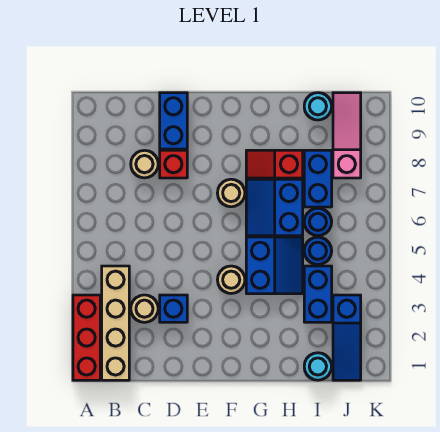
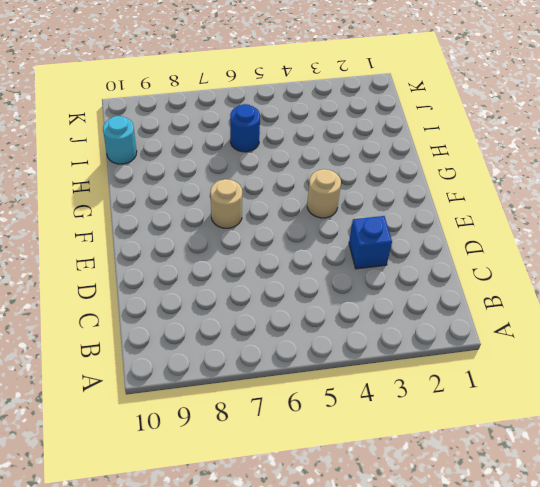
none -> red brick A1:A3 level 1
none -> tan brick B1:B4 level 1
none -> tan round brick C3 level 1

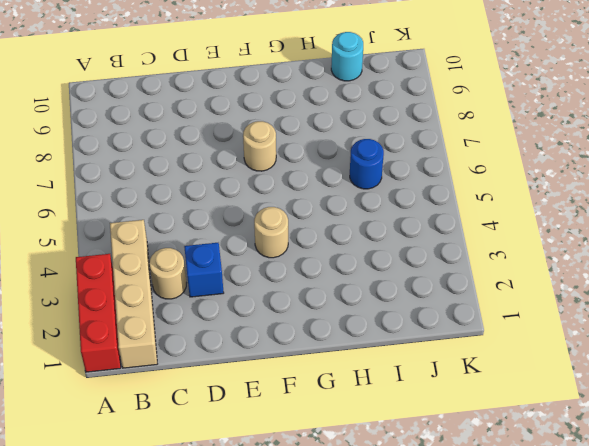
none -> tan round brick C8 level 1
none -> red brick D8 level 1
none -> blue brick D9:D10 level 1

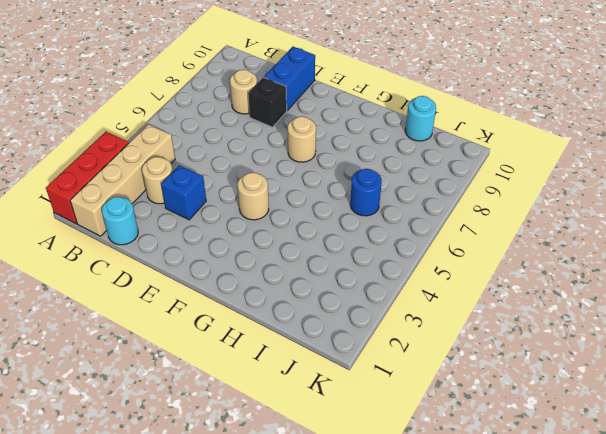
cyan round brick C1 level 1 -> cyan round brick I1 level 1
black brick D8 level 1 -> red brick D8 level 1
none -> blue slope G4:H5 level 1 top G
none -> blue slope G6:H7 level 1 top H
none -> red slope G8:H8 level 1 top H

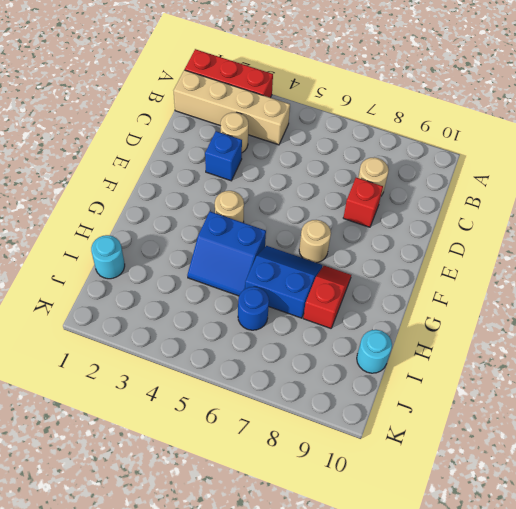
none -> blue brick D9:D10 level 1
none -> blue brick I3:I4 level 1
none -> blue round brick I5 level 1

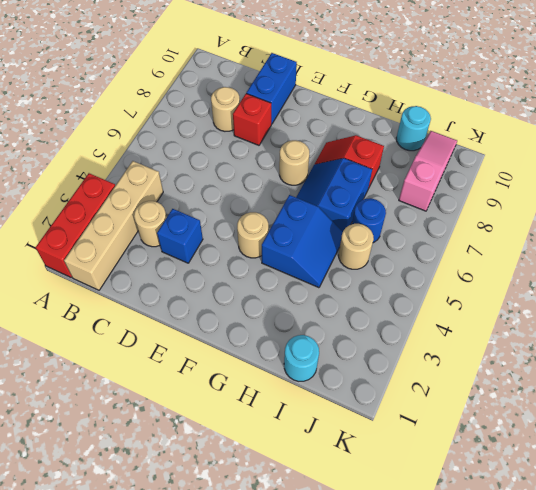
tan round brick I5 level 1 -> blue round brick I5 level 1
none -> blue brick I3:I4 level 1
none -> blue brick I7:I8 level 1
none -> blue slope J1:J3 level 1 top 3

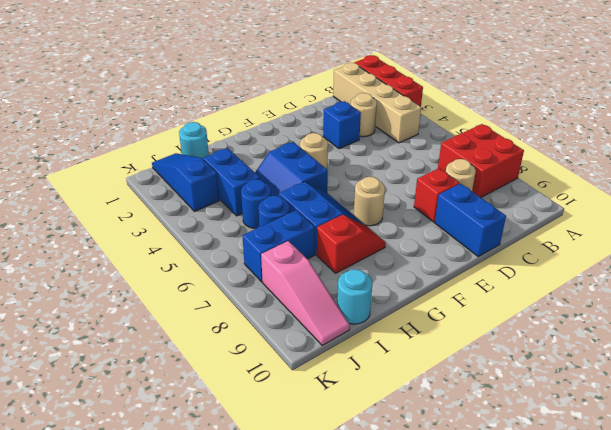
red brick A7:B8 level 1 -> none
blue brick I7:J7 level 1 -> blue brick I7:I8 level 1

